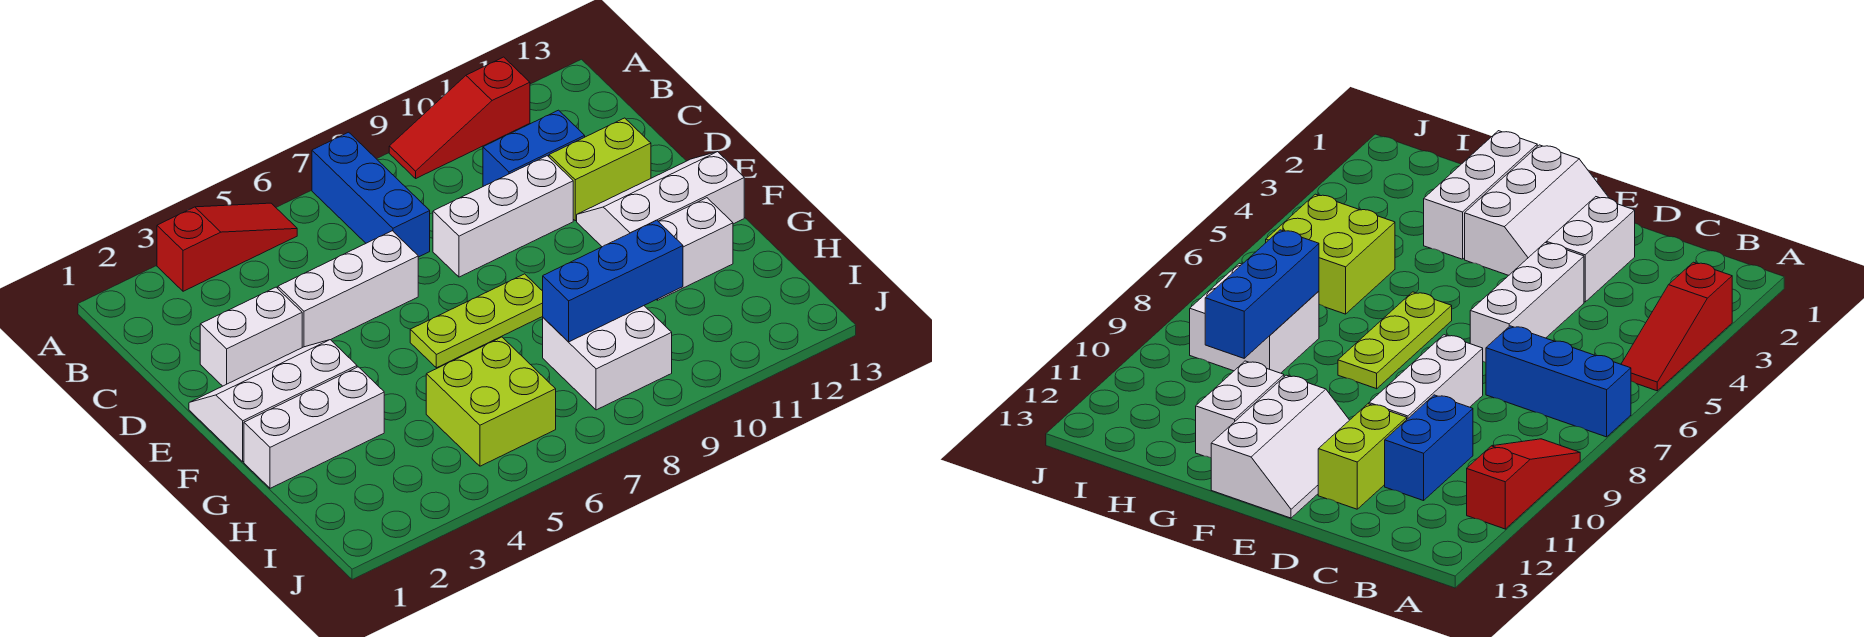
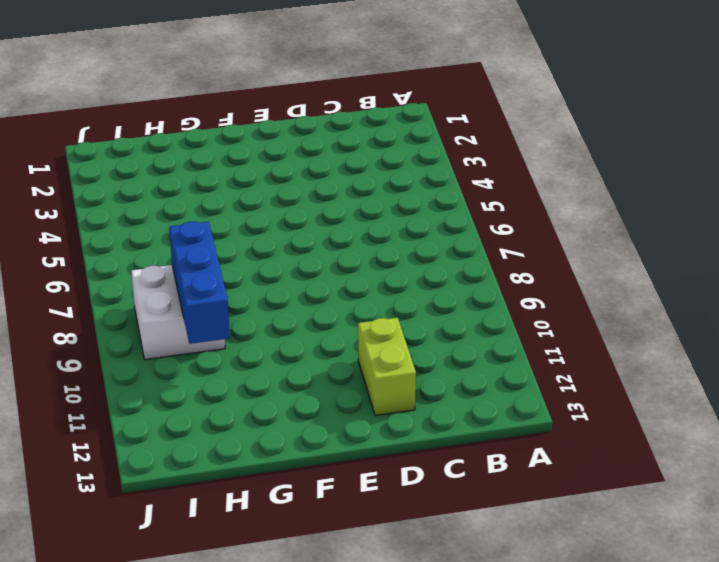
none -> red slope A3:A5 level 1 top 3
none -> blue brick A7:C7 level 1
none -> red slope A9:A11 level 1 top 11

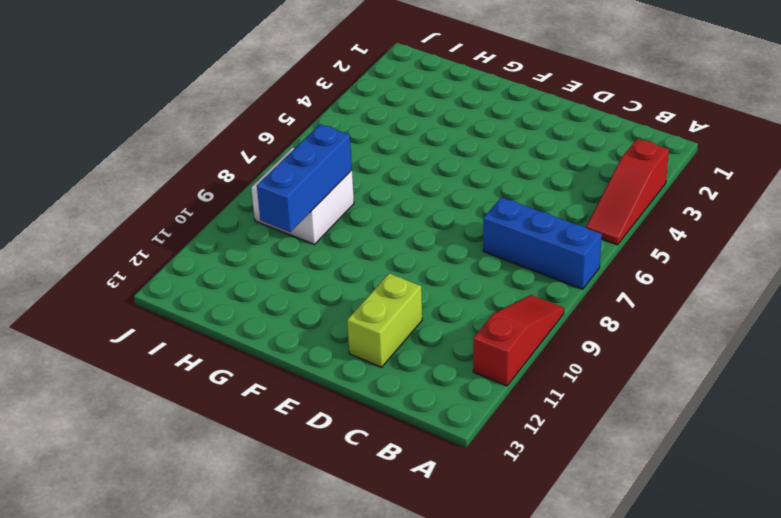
none -> blue brick C10:C11 level 1
none -> white brick D2:D3 level 1
none -> white brick D4:D6 level 1

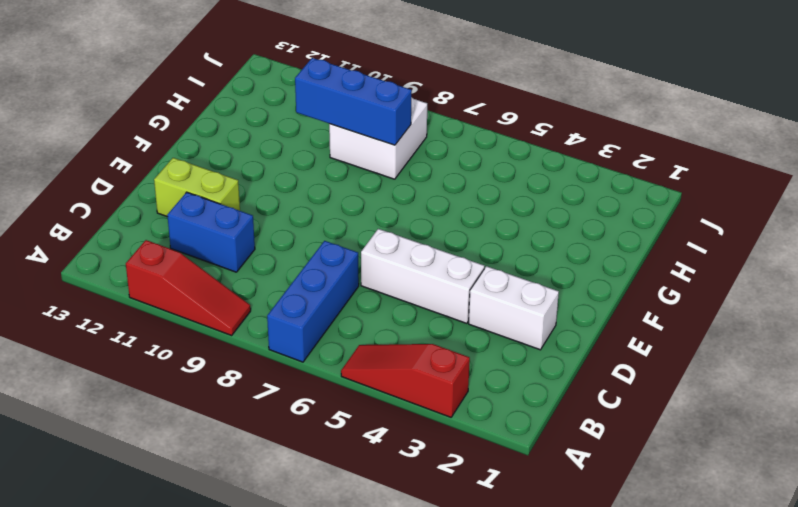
none -> white brick D8:D10 level 1
none -> white slope E1:F3 level 1 top F
none -> white slope E11:F13 level 1 top F

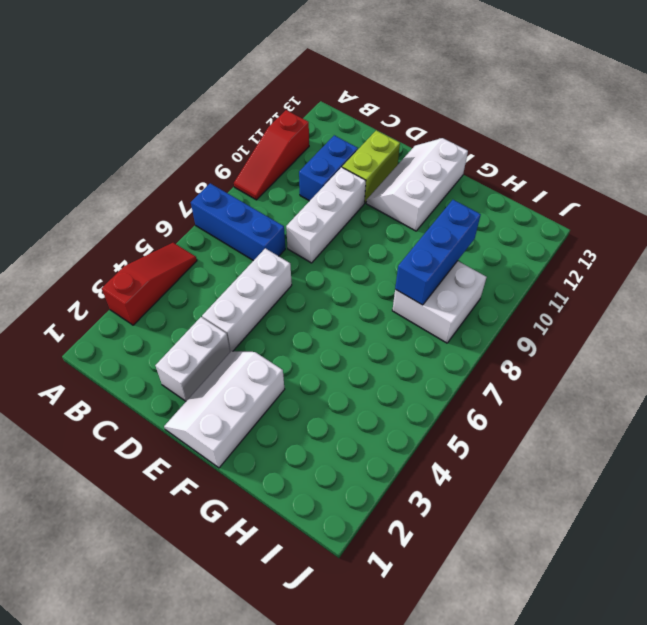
none -> lime plate F6:F8 level 1
none -> white brick G1:G3 level 1
none -> white brick G11:G12 level 1

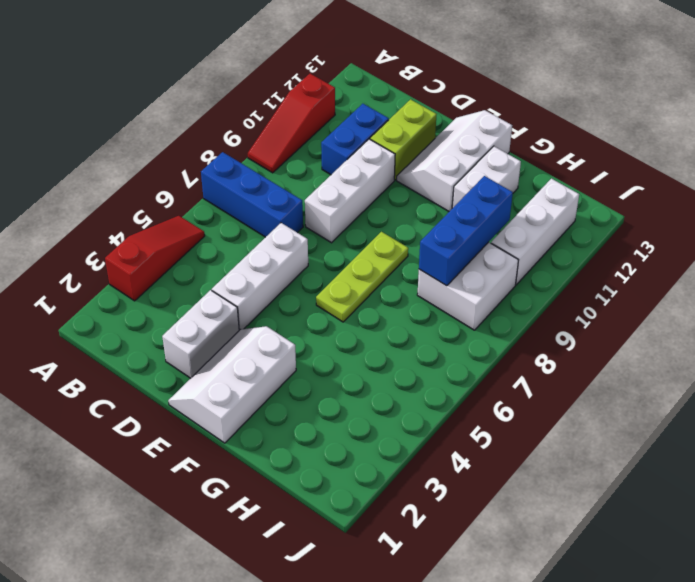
white brick I10:I12 level 1 -> white brick G1:G3 level 1
none -> lime brick H5:I6 level 1

